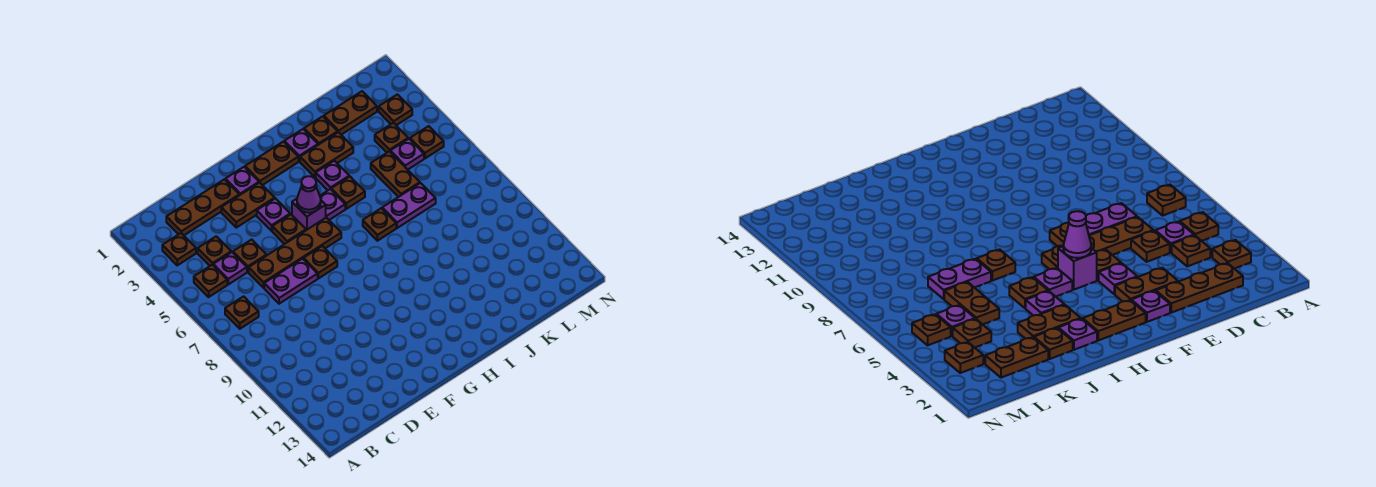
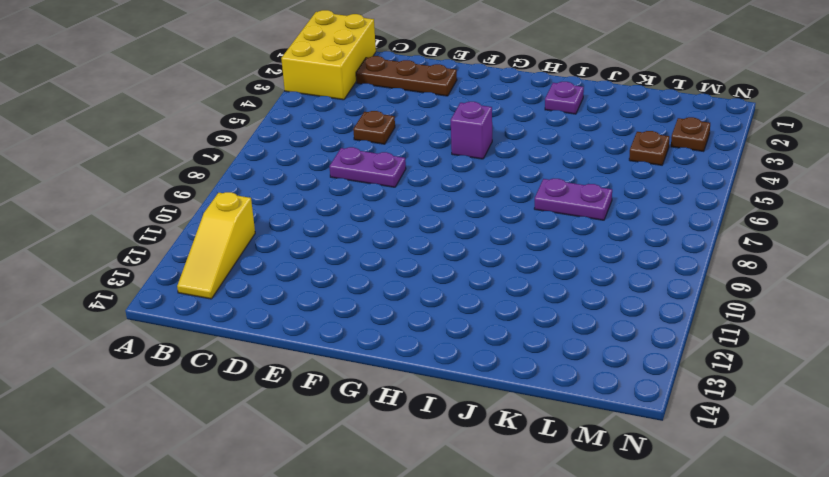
yellow brick A1:B3 level 1 -> brown plate B3 level 1
yellow slope B11:B13 level 1 top 11 -> none
none -> brown plate B5 level 1
none -> brown plate B7 level 1
none -> brown plate C4 level 1
none -> purple plate C5 level 1

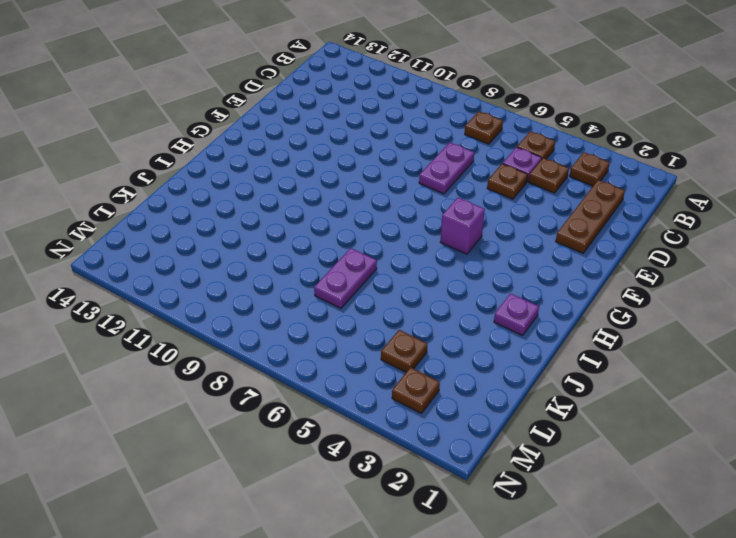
none -> brown plate D6:G6 level 1
none -> brown plate E3:F3 level 1
none -> purple plate F2 level 1
none -> purple plate F4 level 1

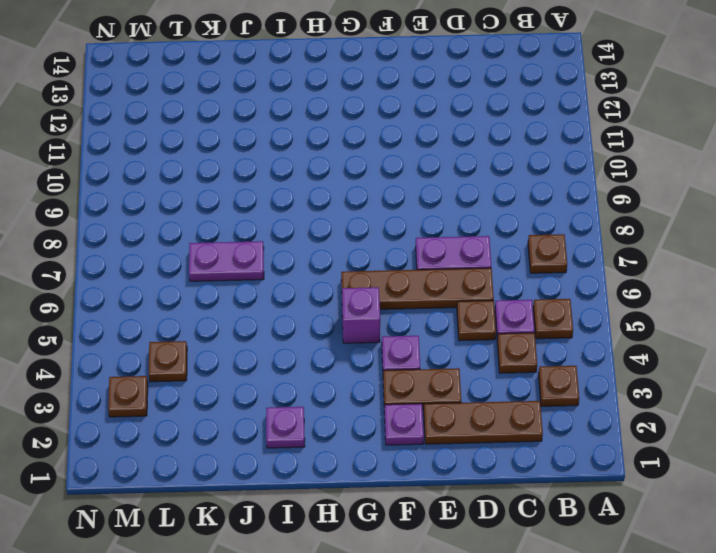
none -> brown plate F5 level 1
none -> brown plate F7 level 1
none -> brown plate G2:H2 level 1
none -> purple plate H5 level 1

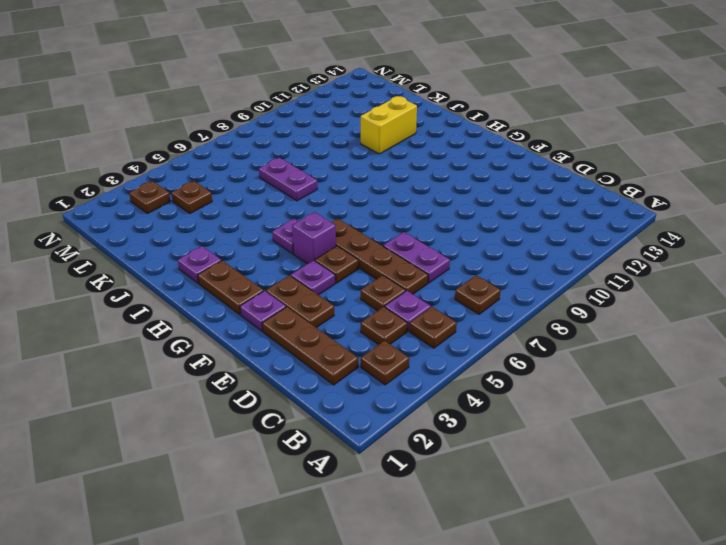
yellow brick J11:J12 level 1 -> none
none -> brown plate F7 level 1
none -> brown plate I3:J3 level 1
none -> purple plate I4 level 1
none -> brown plate I5 level 1

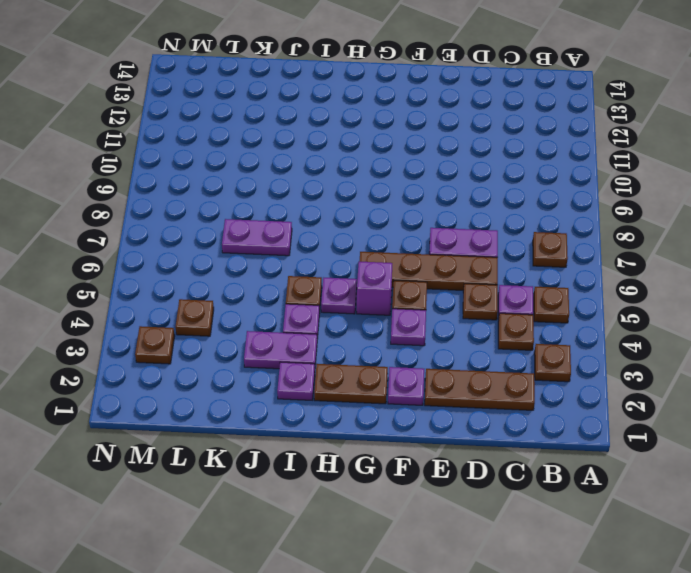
purple plate I3:J3 level 1 -> brown plate I3:J3 level 1
none -> brown plate E3:F3 level 1
none -> brown plate F7 level 1
none -> brown plate I7 level 1
none -> brown plate J2 level 1

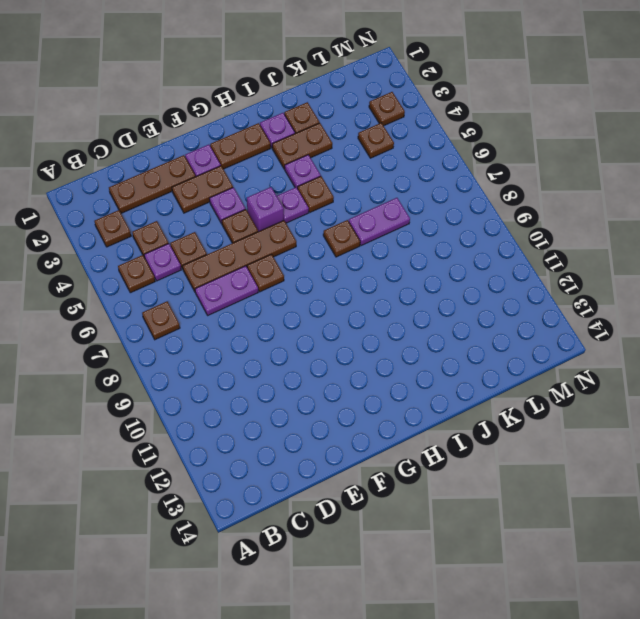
none -> brown plate K2:L2 level 1
none -> brown plate K5:K6 level 1
none -> purple plate L5 level 1
none -> brown plate M5 level 1

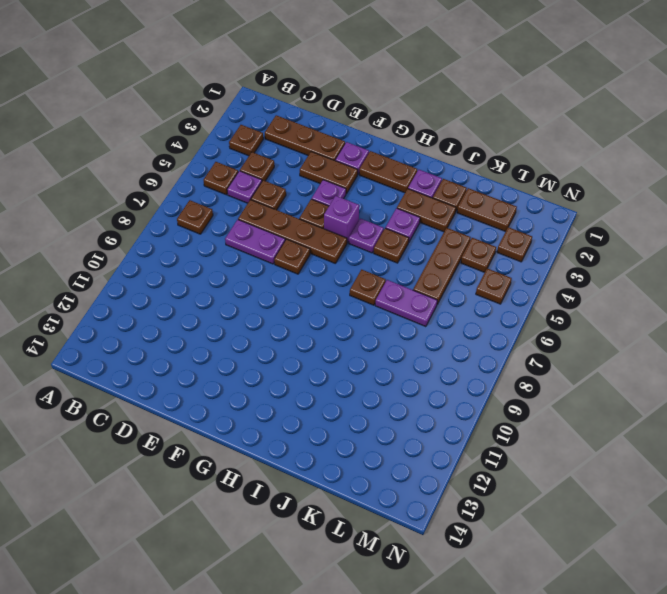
brown plate K4:K6 level 1 -> brown plate K5:K6 level 1
none -> purple plate L5 level 1
none -> purple cone G5 level 2

